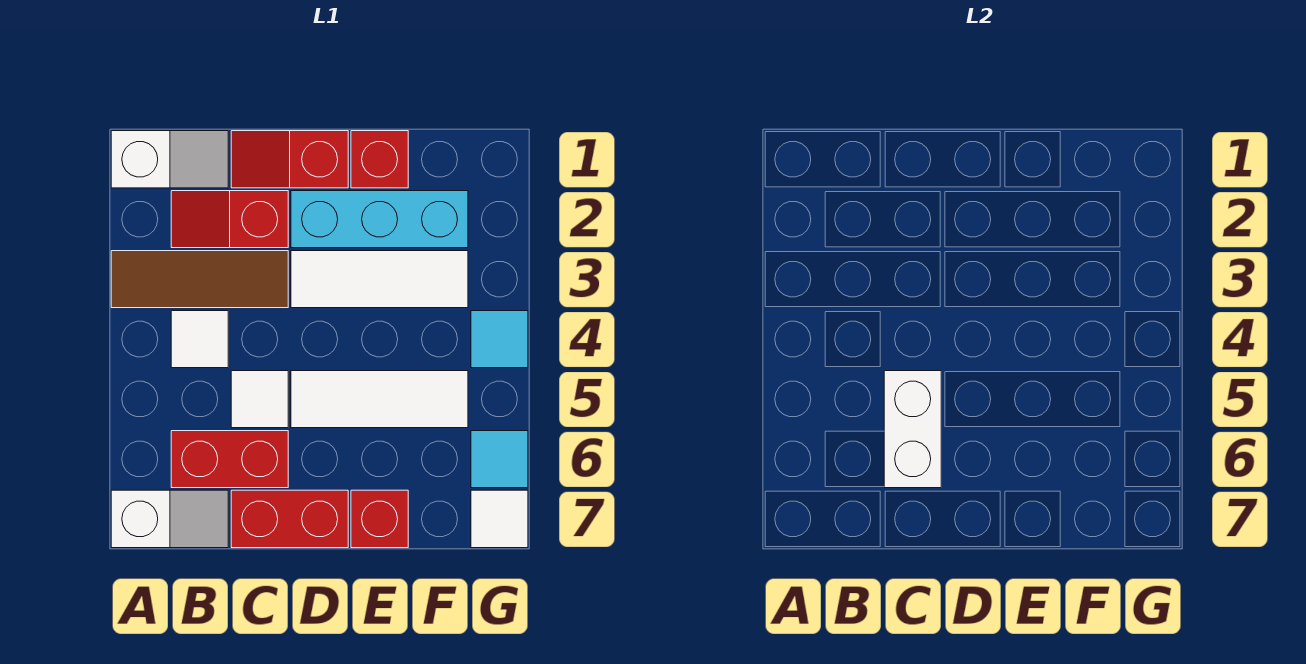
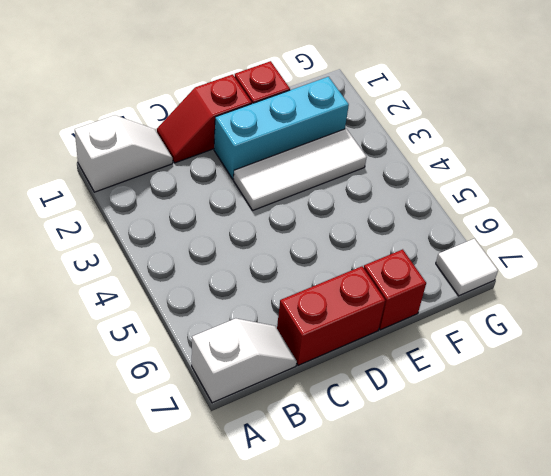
none -> brown tile A3:C3 level 1
none -> red slope B2:C2 level 1 top C
none -> white tile B4 level 1

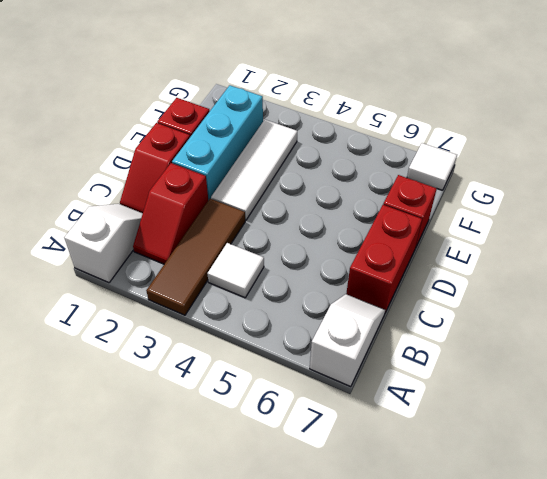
none -> red brick B6:C6 level 1
none -> white tile C5 level 1
none -> white tile D5:F5 level 1

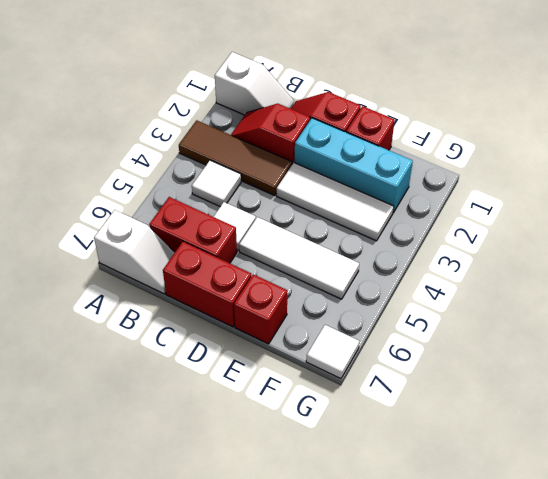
none -> cyan tile G4 level 1
none -> cyan tile G6 level 1
none -> white brick C5:C6 level 2

